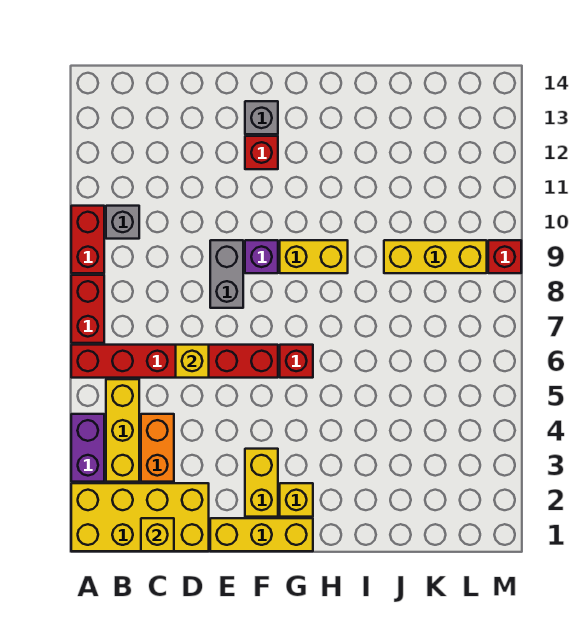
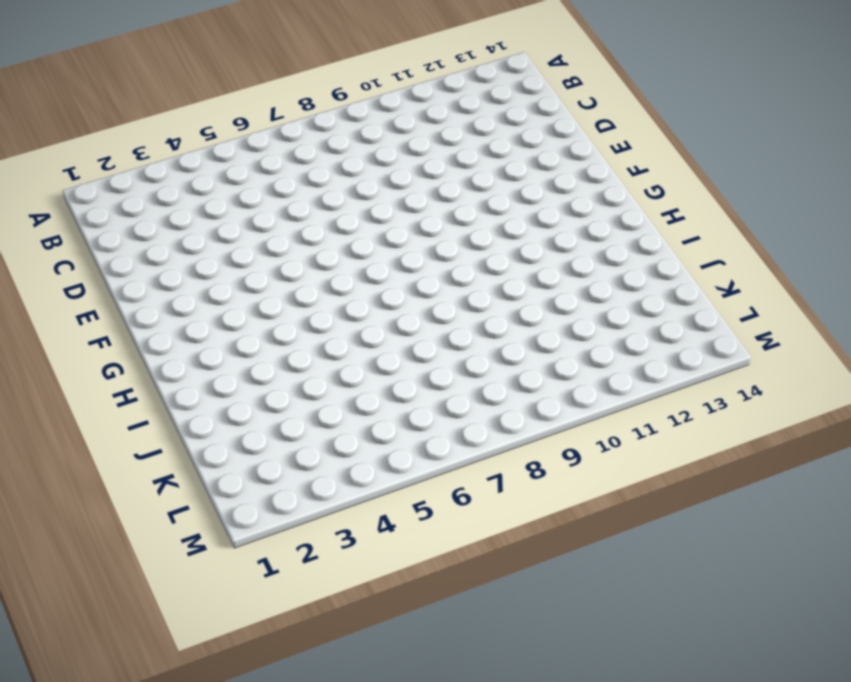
none -> yellow brick A1:D2 level 1
none -> purple brick A3:A4 level 1
none -> red brick A6:F6 level 1

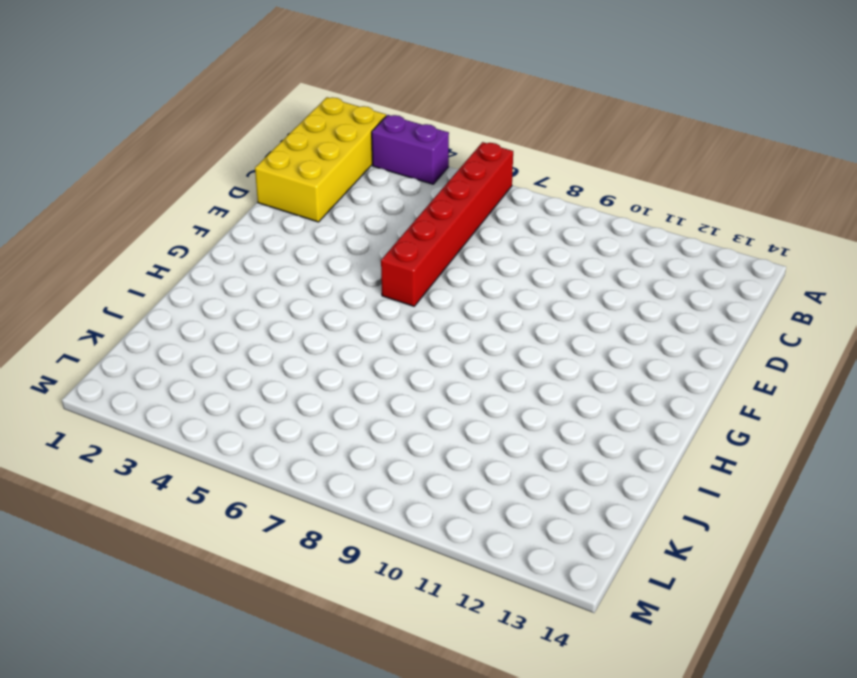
none -> red brick A7:A8 level 1
none -> red brick A9:A10 level 1
none -> yellow brick B3:B5 level 1

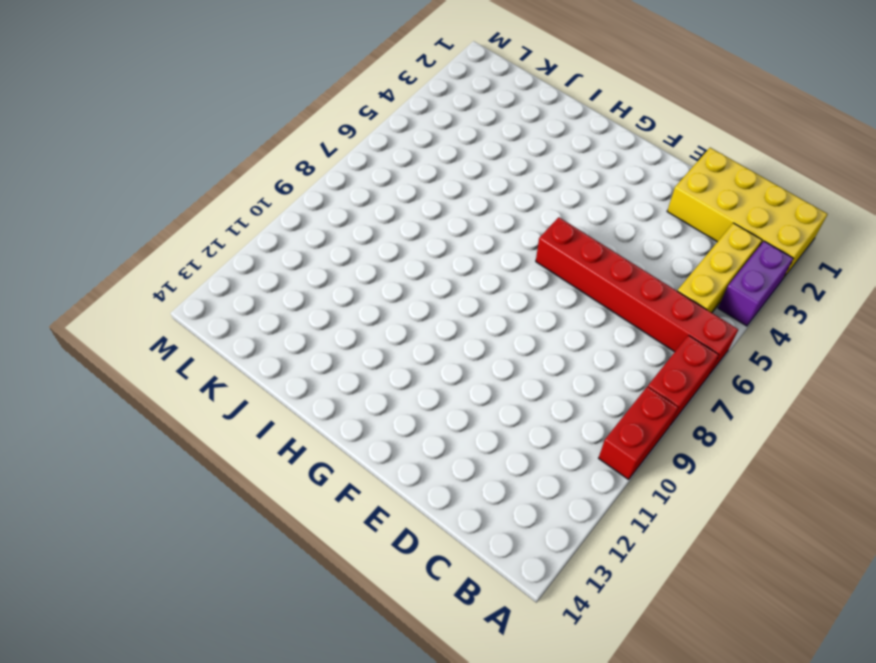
none -> grey brick B10 level 1
none -> orange brick C3:C4 level 1
none -> yellow brick E1:G1 level 1

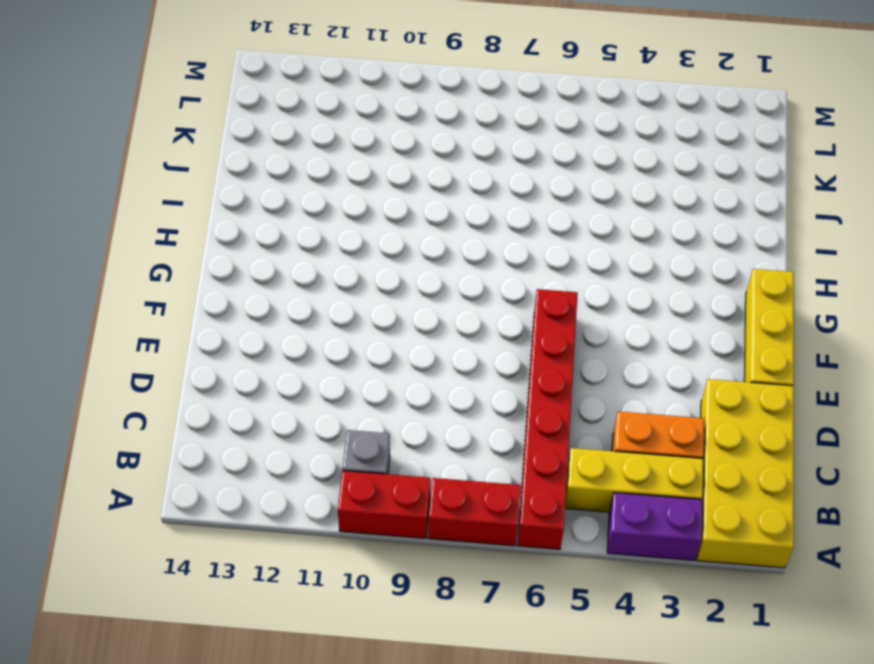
none -> grey brick E8:E9 level 1
none -> yellow brick F2:F3 level 1
none -> purple brick F9 level 1

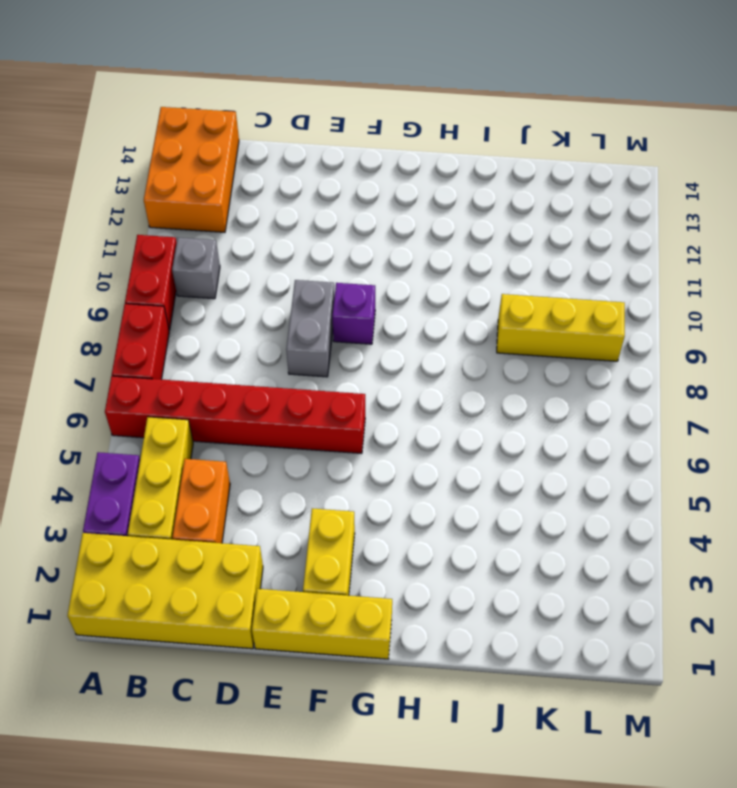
orange brick A12:B14 level 1 -> none
none -> red brick F12 level 1
none -> grey brick F13 level 1
none -> yellow brick G2 level 1

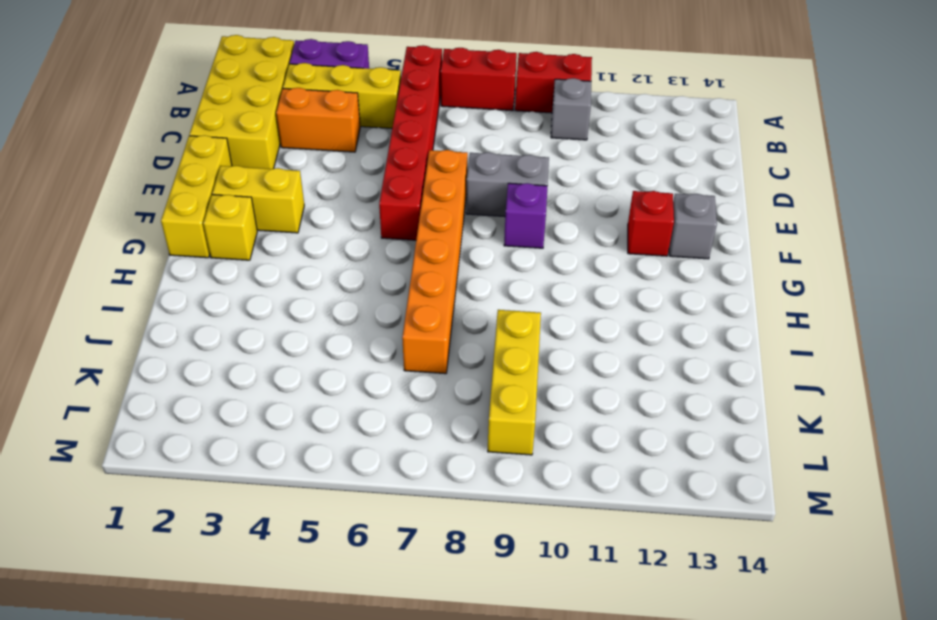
orange brick E7:J7 level 1 -> none
none -> red brick G6 level 1
none -> yellow brick G9:H9 level 1
none -> red brick M9 level 1

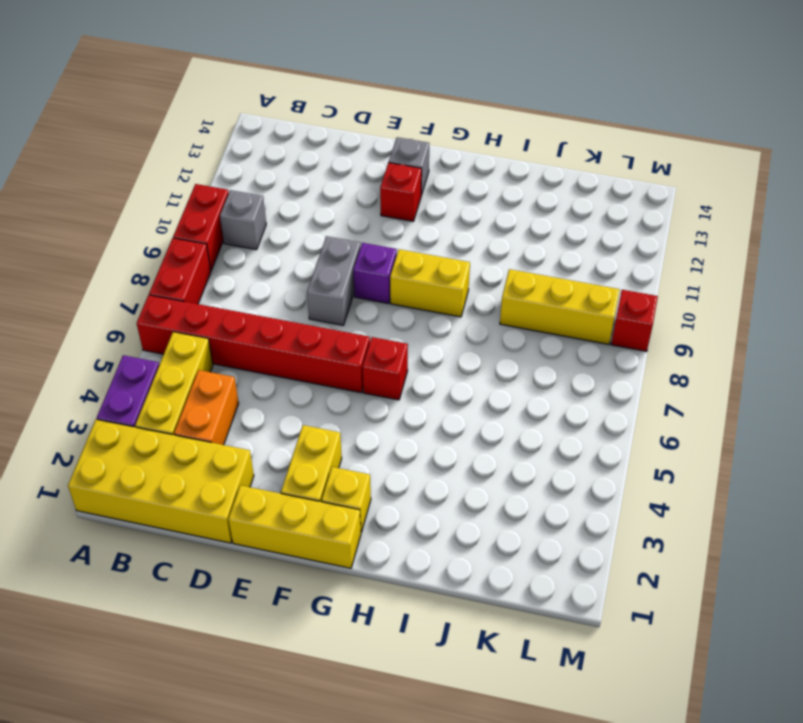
none -> yellow brick C1 level 2
none -> yellow brick D6 level 2

